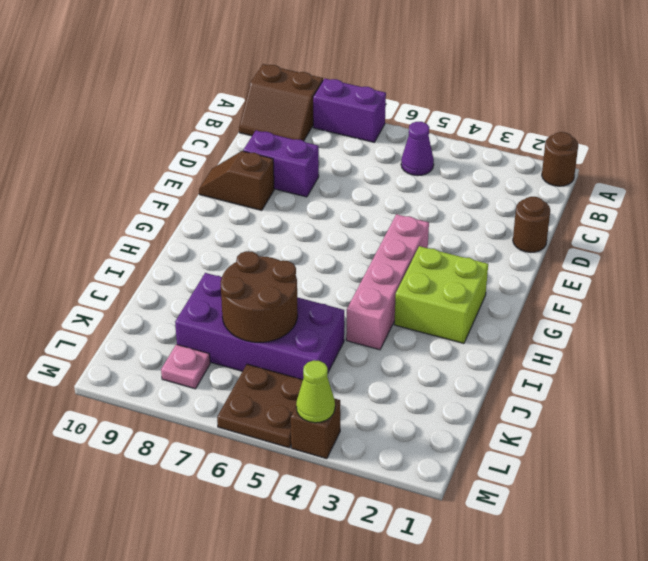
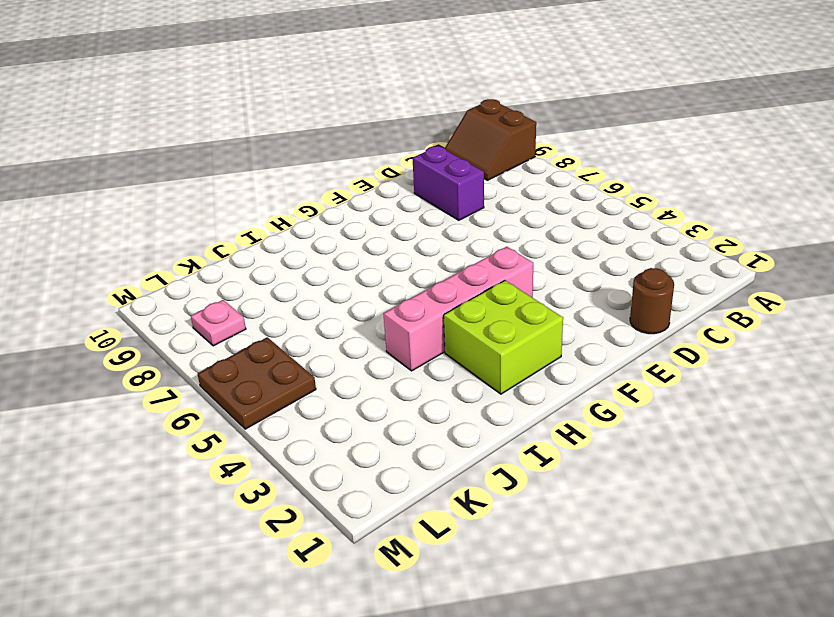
none -> brown round brick A1 level 1
none -> purple brick A7:A8 level 1
none -> purple cone B5 level 1

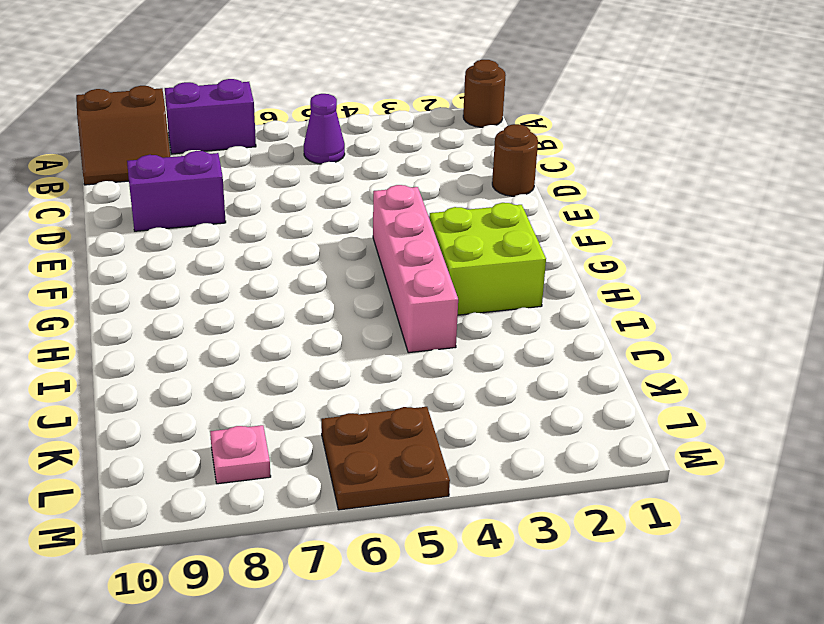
none -> brown slope E9:E10 level 1 top 9
none -> purple brick J5:K8 level 1
none -> brown brick M4 level 1

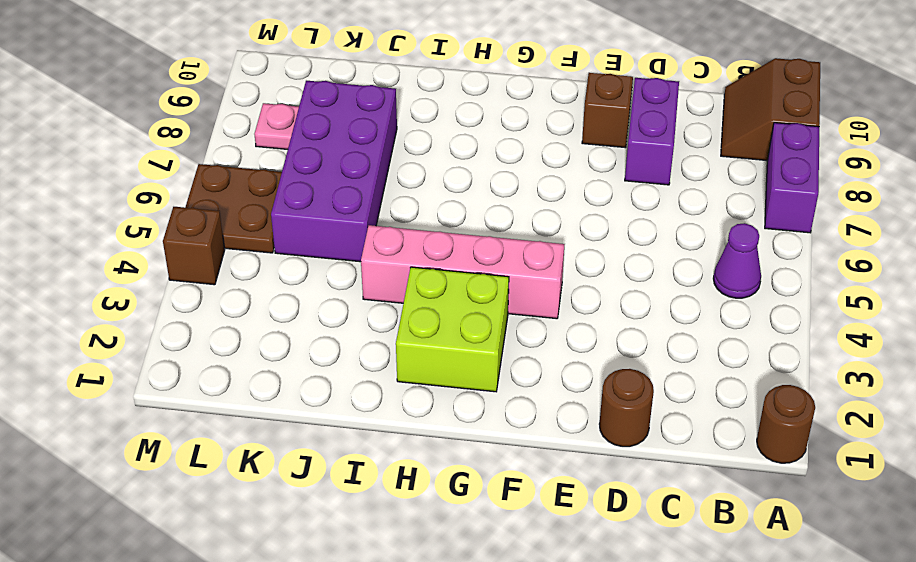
none -> brown round brick J6:K7 level 2
none -> lime cone M4 level 2

